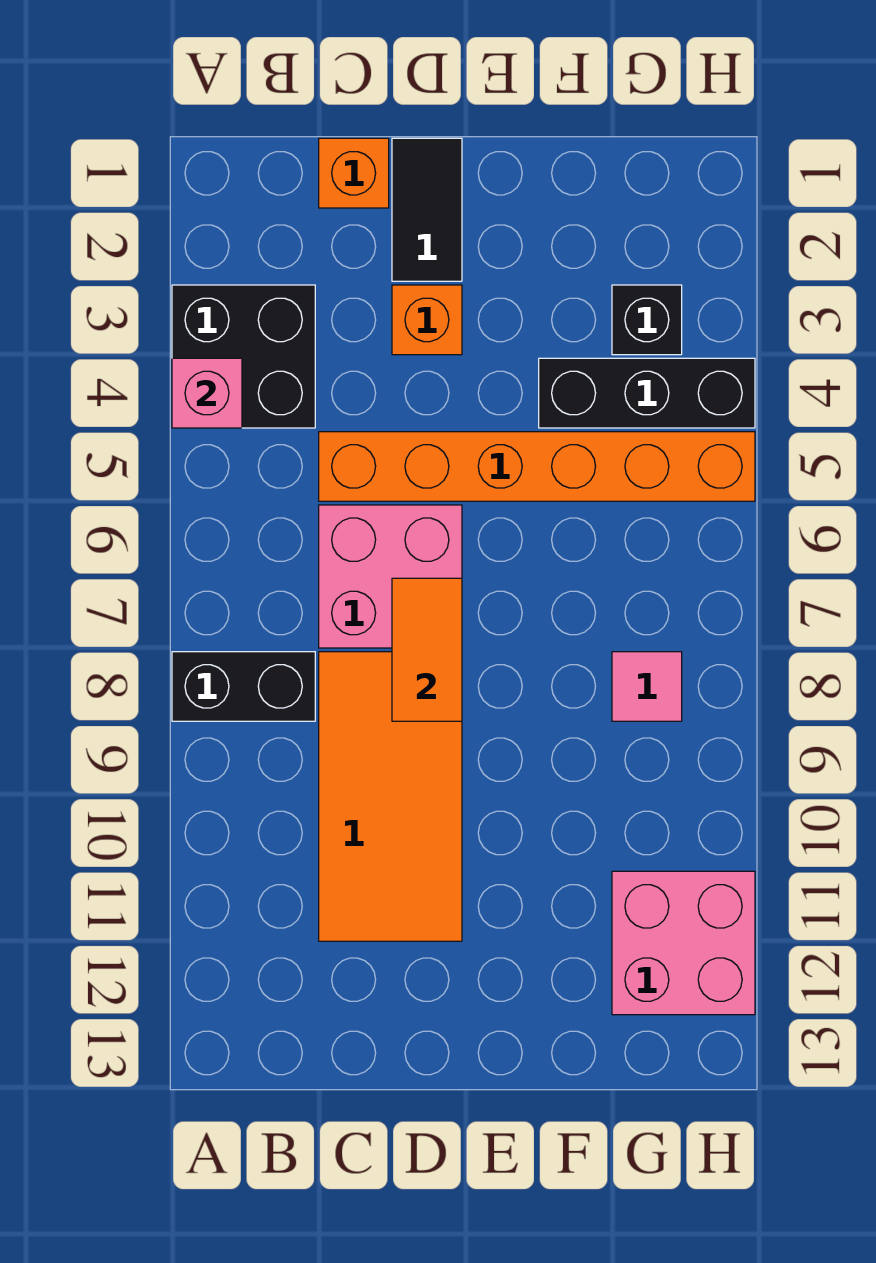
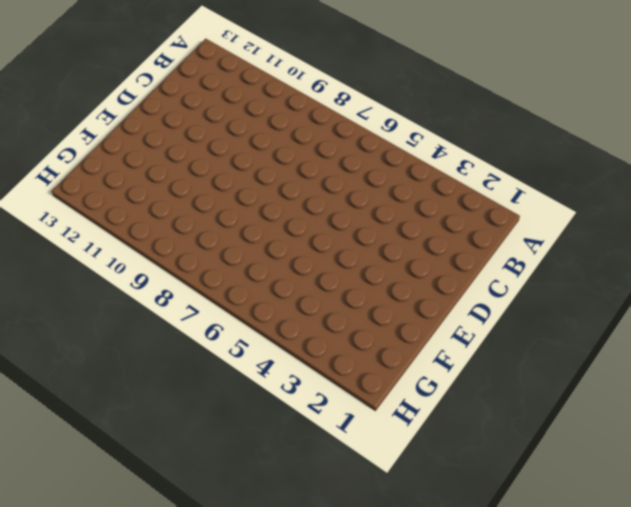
none -> black brick A3:B4 level 1
none -> black brick A8:B8 level 1
none -> orange brick C1 level 1

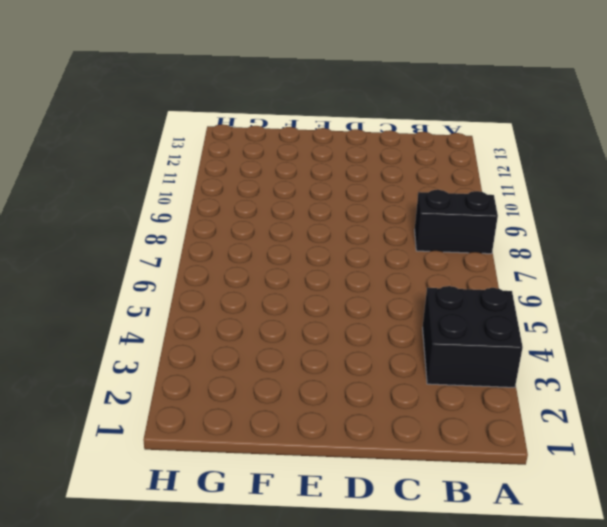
none -> orange brick C1 level 1
none -> orange brick C5:H5 level 1
none -> pink brick C6:D7 level 1

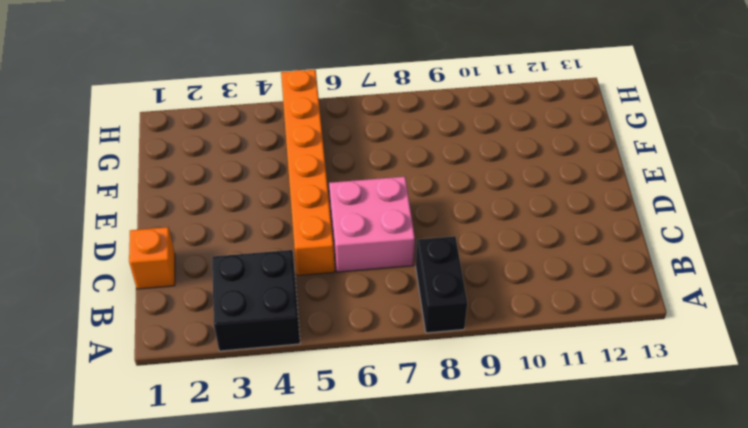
none -> orange tile C8:D11 level 1
none -> black tile D1:D2 level 1
none -> orange brick D3 level 1

